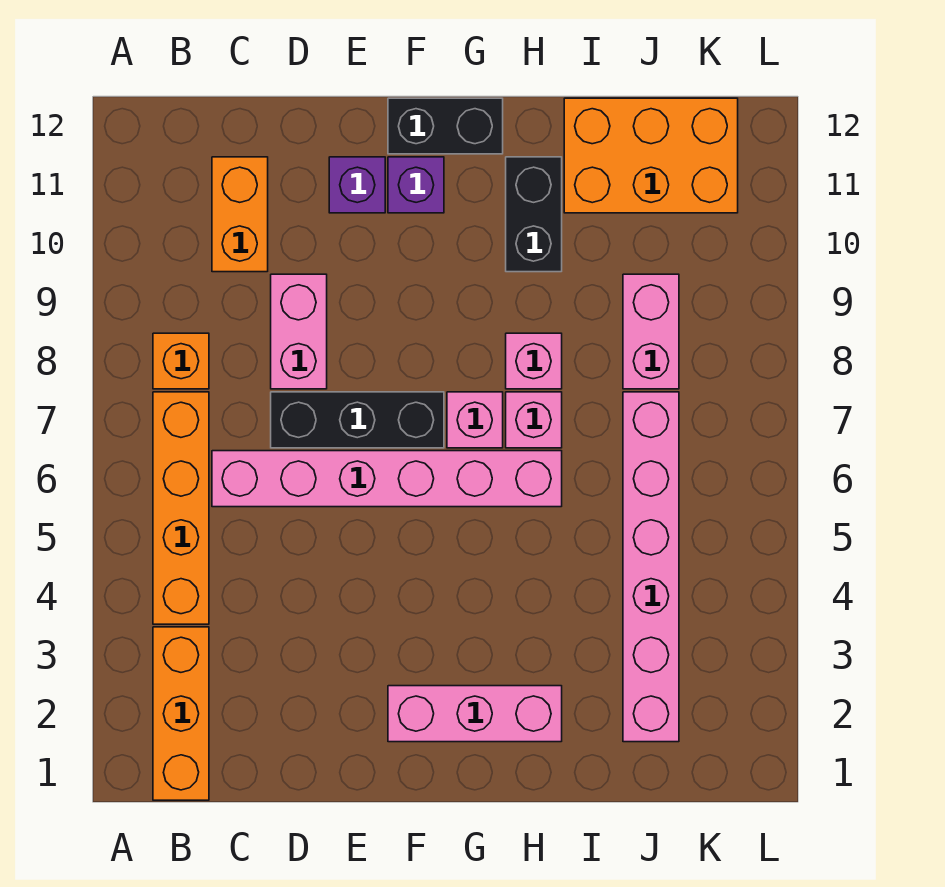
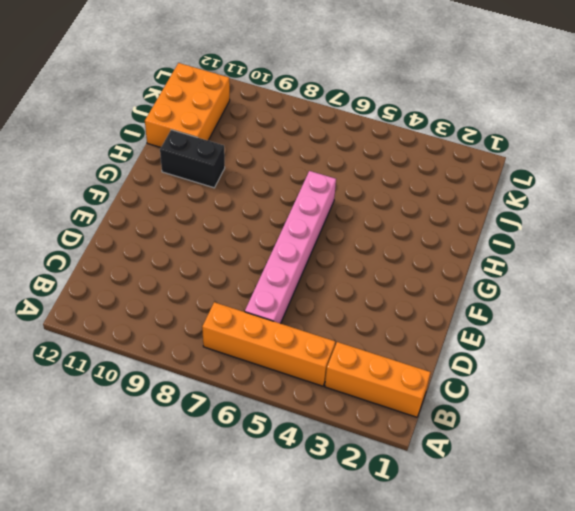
none -> orange brick B8 level 1
none -> orange brick C10:C11 level 1
none -> black brick D7:F7 level 1

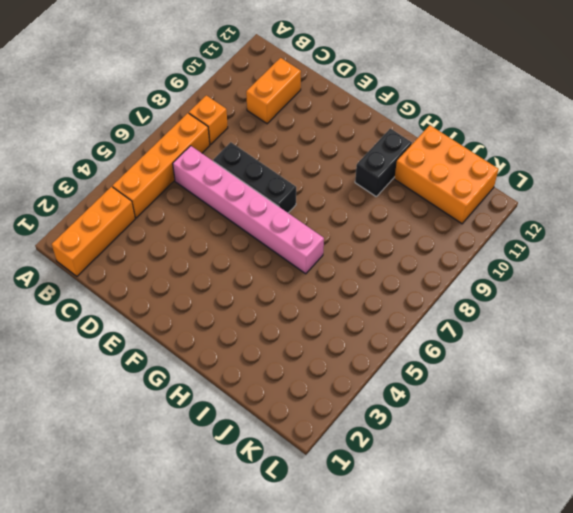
none -> pink brick D8:D9 level 1
none -> purple brick E11 level 1
none -> pink brick F2:H2 level 1

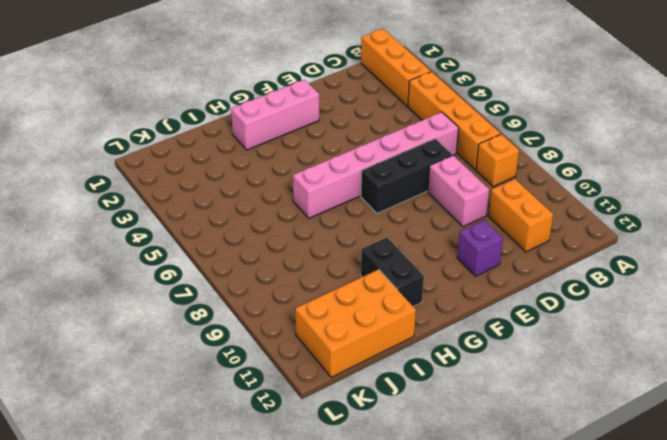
none -> purple brick F11 level 1
none -> black brick F12:G12 level 1
none -> pink brick G7 level 1

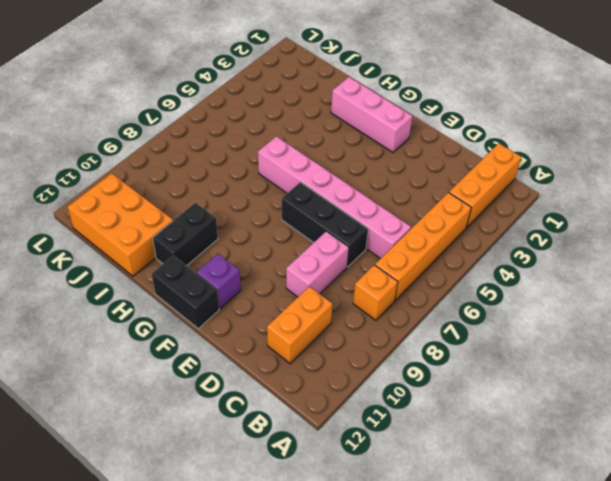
none -> purple brick E11 level 1
none -> pink brick G7 level 1
none -> pink brick H7 level 1

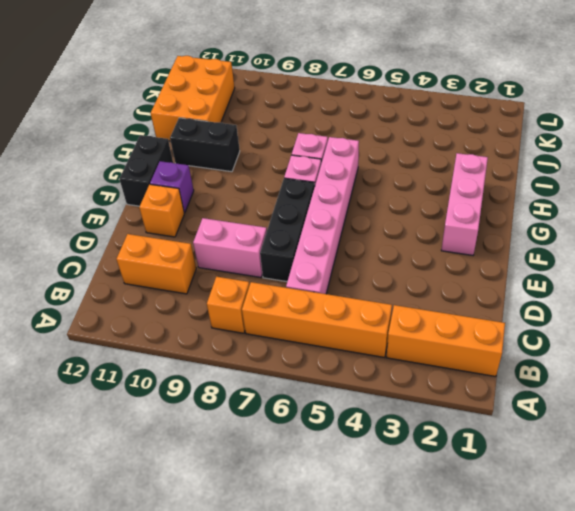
orange brick E11 level 1 -> purple brick E11 level 1
none -> pink brick H8 level 1
none -> pink brick J2:J7 level 1
none -> pink brick J8:J9 level 1

